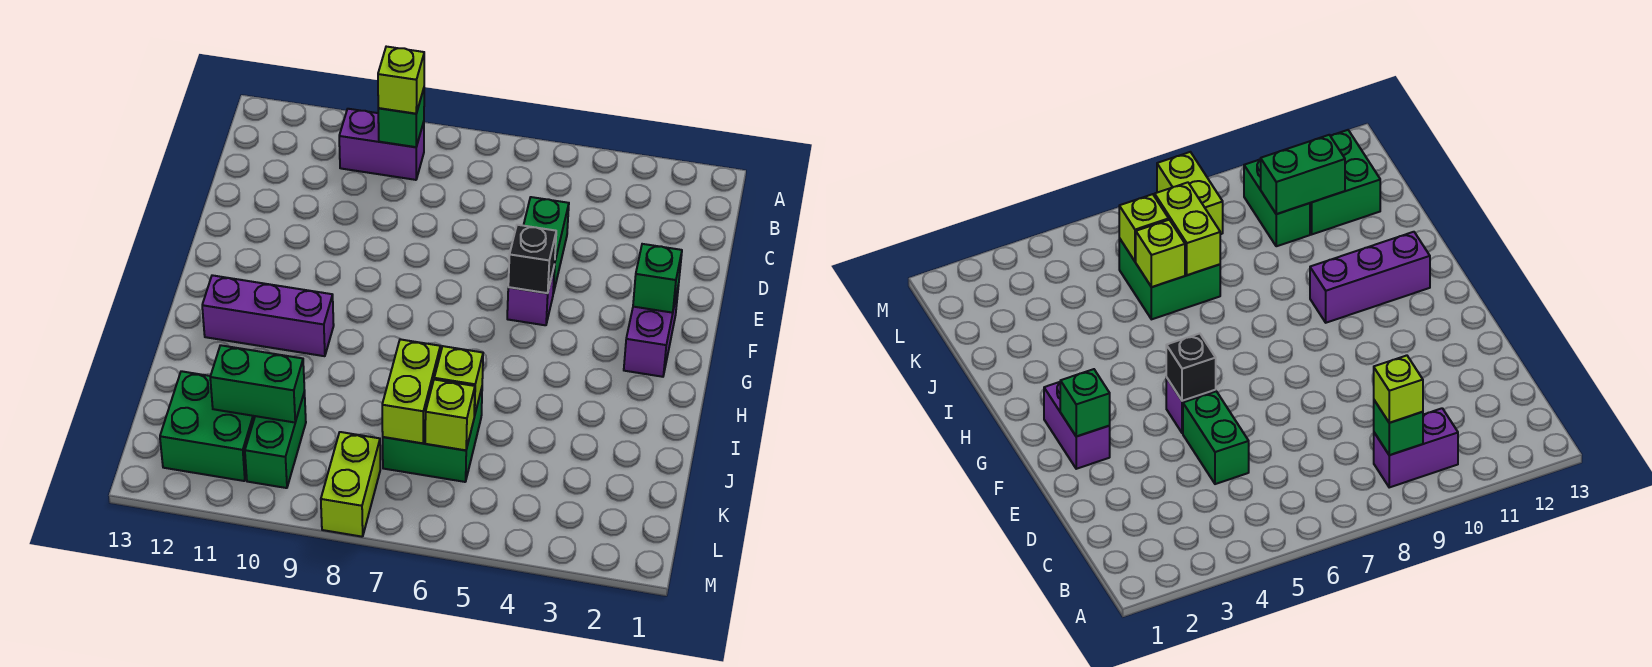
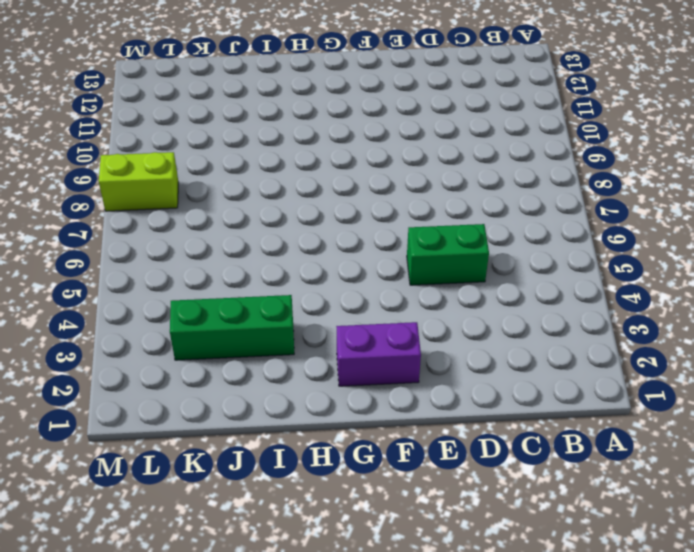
green brick I3:K3 level 1 -> none
none -> purple brick B9:B10 level 1
none -> purple brick F5 level 1
none -> purple brick H10:H12 level 1

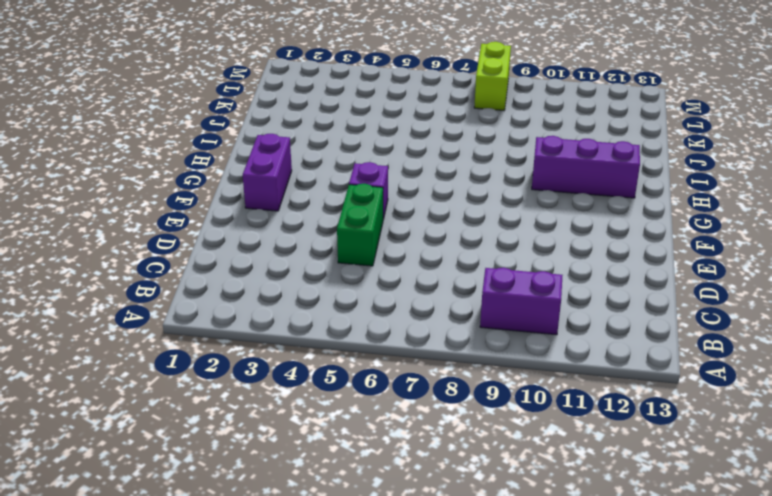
none -> green brick J6:K7 level 1
none -> green brick K10:L10 level 1
none -> green brick K11:L12 level 1

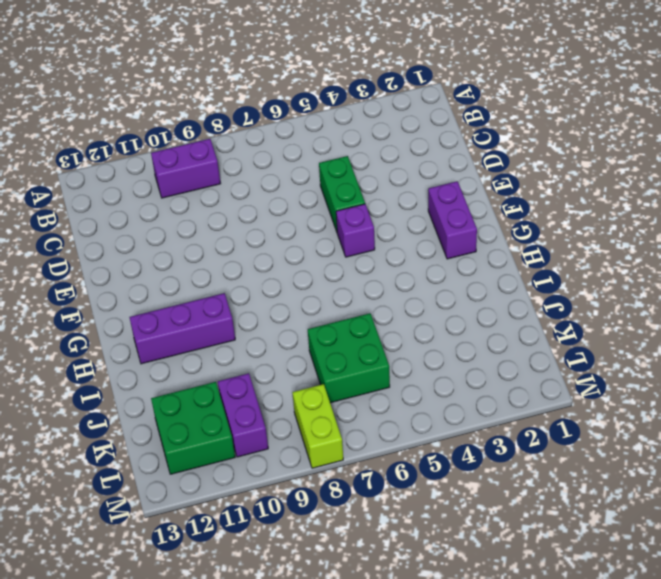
purple brick K10:L10 level 1 -> green brick K10:L10 level 1
none -> green brick B9 level 2
none -> green brick F2 level 2
none -> black brick F5 level 2

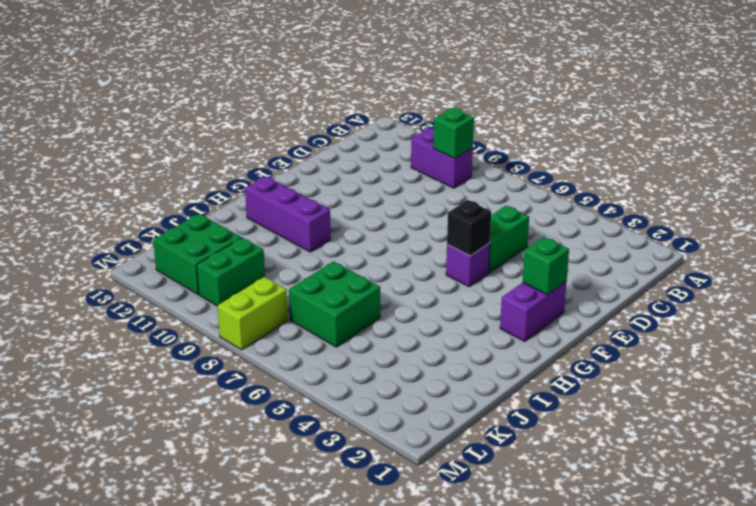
none -> lime brick J6 level 2
none -> lime brick J7:K7 level 2
none -> lime brick K6 level 2

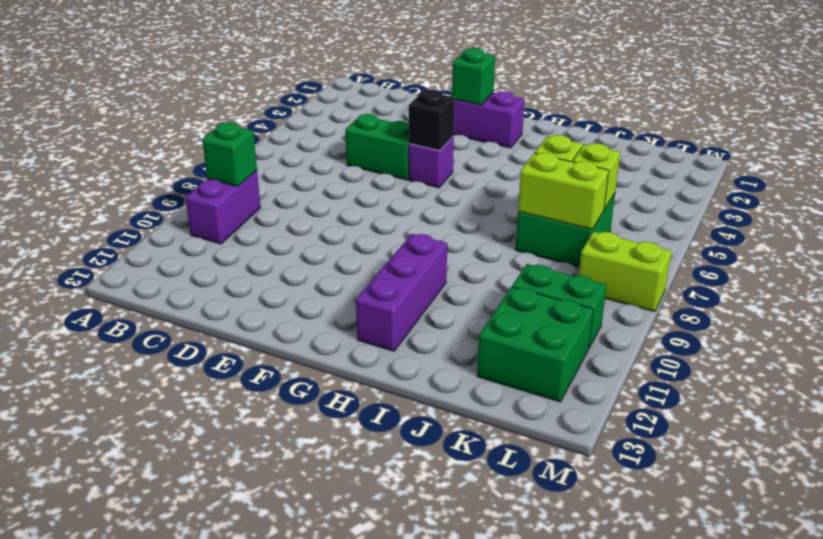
none -> green brick K10:K11 level 2
none -> lime brick B9 level 3

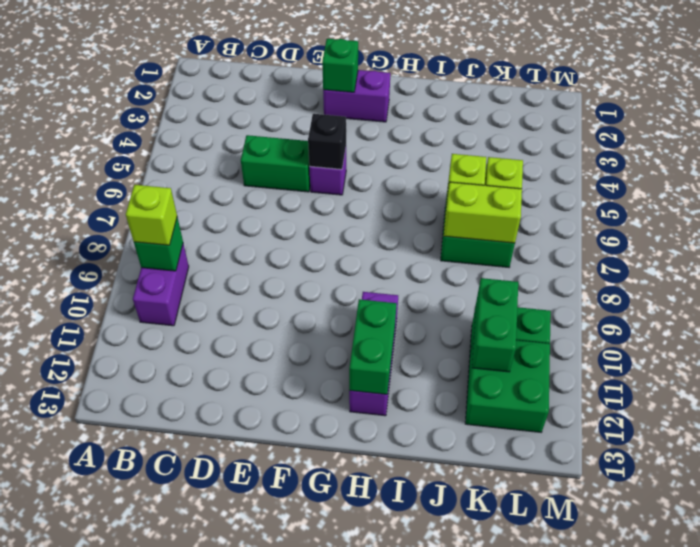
green brick H11:H12 level 2 -> none
none -> lime brick L8:M8 level 1

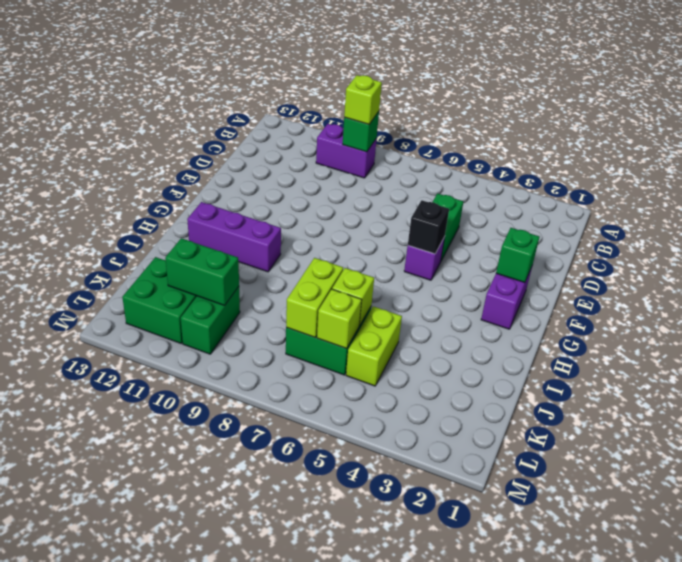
lime brick J5:K5 level 1 -> lime brick L8:M8 level 1

